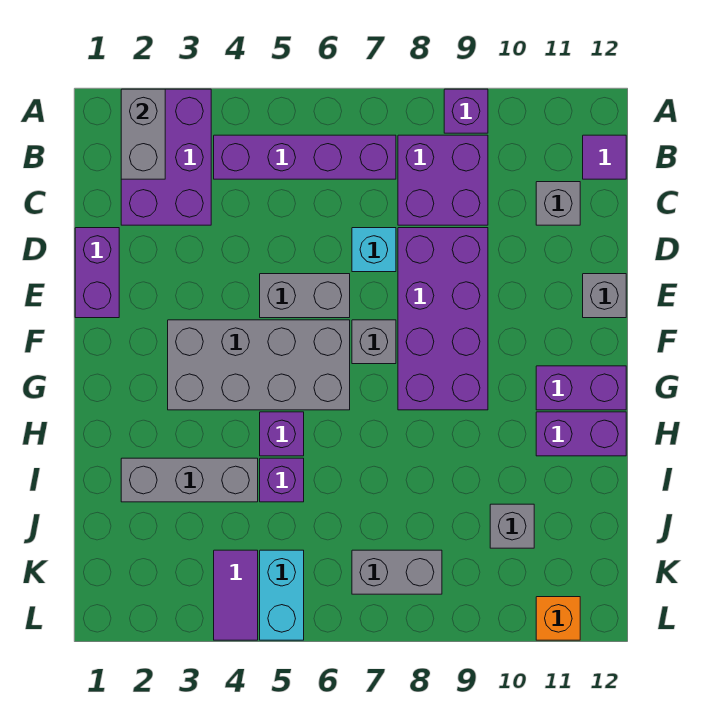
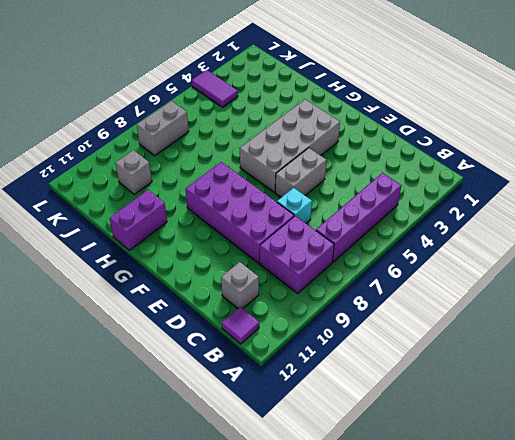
none -> purple brick A2:C3 level 1
none -> purple brick A9 level 1
none -> purple brick D1:E1 level 1

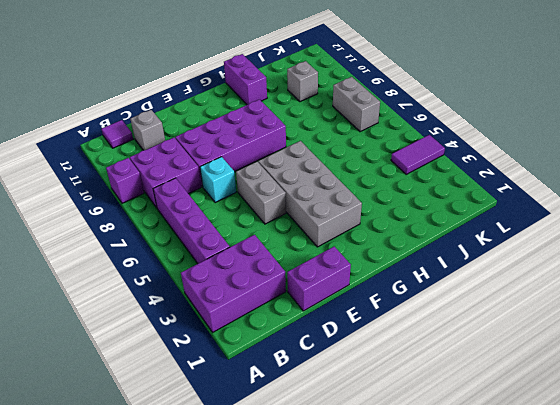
none -> grey brick E12 level 1
none -> grey brick F7 level 1
none -> purple brick G11:G12 level 1

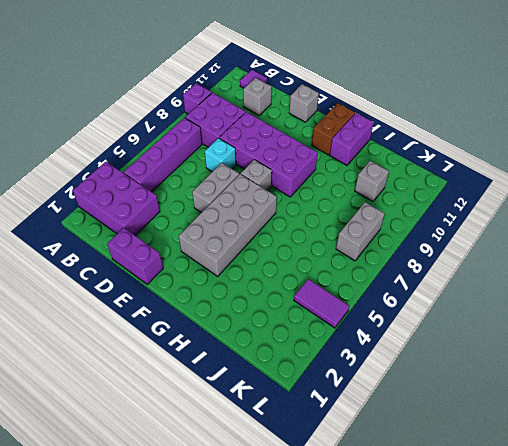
brown brick G11:G12 level 1 -> purple brick G11:G12 level 1
none -> purple brick H5 level 1
none -> grey brick I2:I4 level 1
none -> purple brick I5 level 1

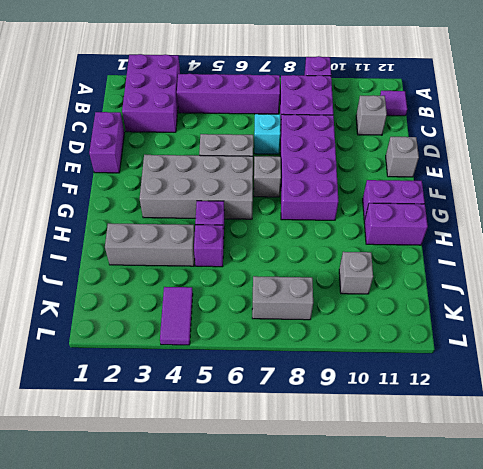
none -> cyan brick K5:L5 level 1
none -> orange brick L11 level 1
none -> grey brick A2:B2 level 2

